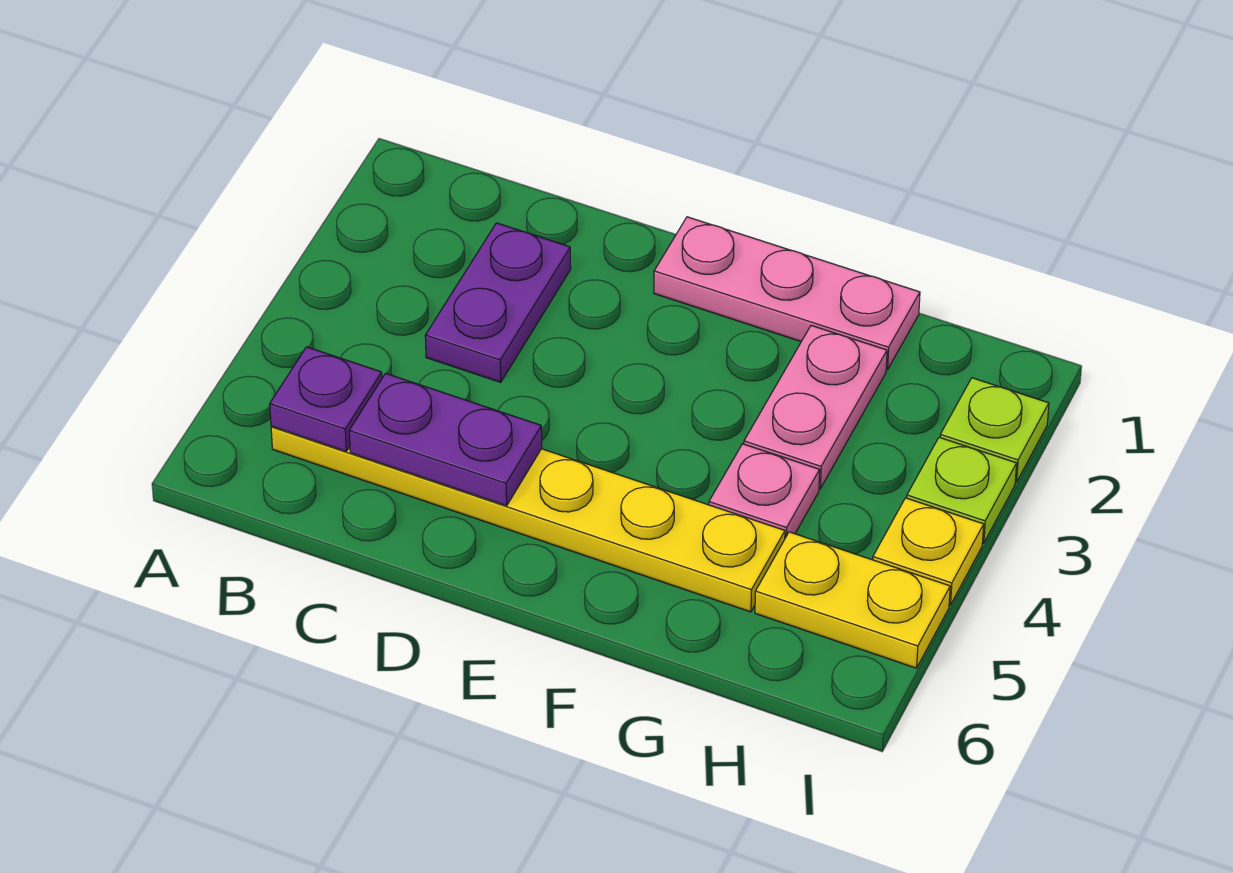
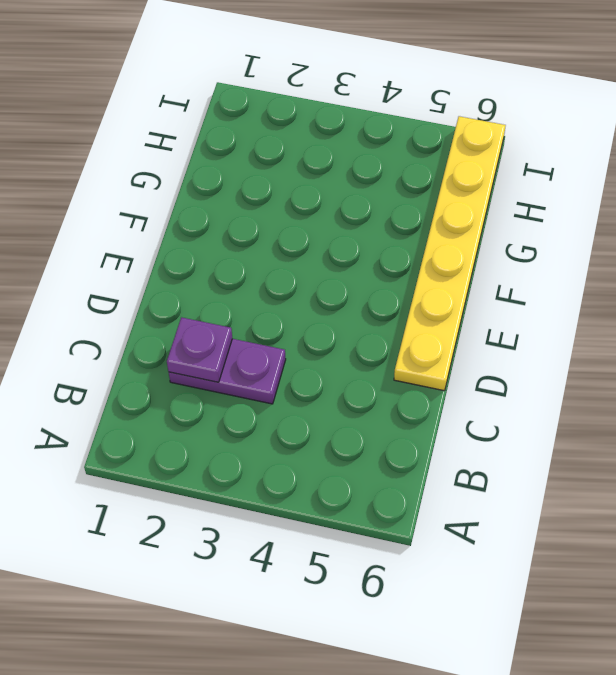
purple plate C2 level 2 -> purple plate B5 level 2
yellow plate D6:I6 level 1 -> yellow plate B5:G5 level 1
none -> pink plate E1:G1 level 1
none -> pink plate G2:G3 level 1

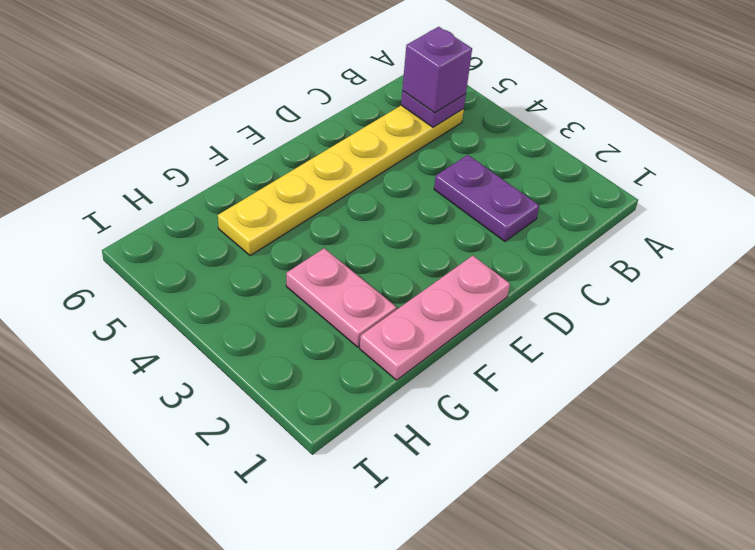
purple brick B5 level 3 -> none
none -> pink plate G4 level 1
none -> yellow plate H5:I5 level 1

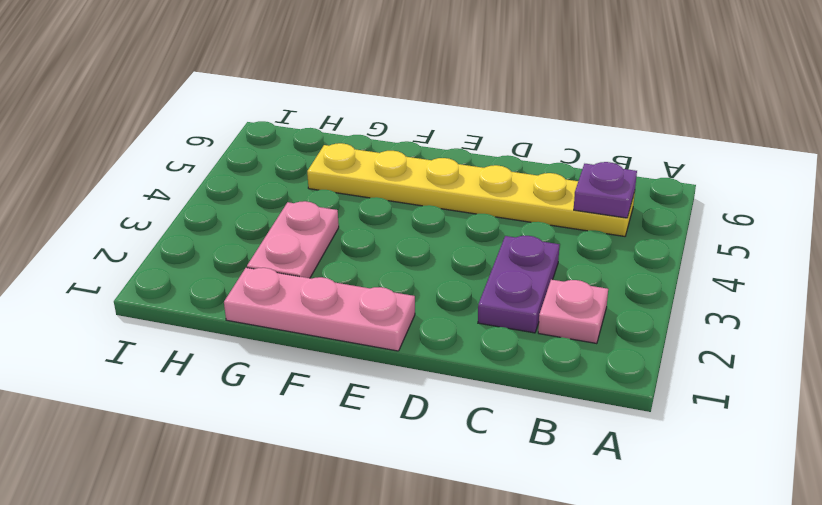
pink plate B2 level 1 -> pink plate G4 level 1
none -> yellow plate H5:I5 level 1
none -> lime plate I2 level 1

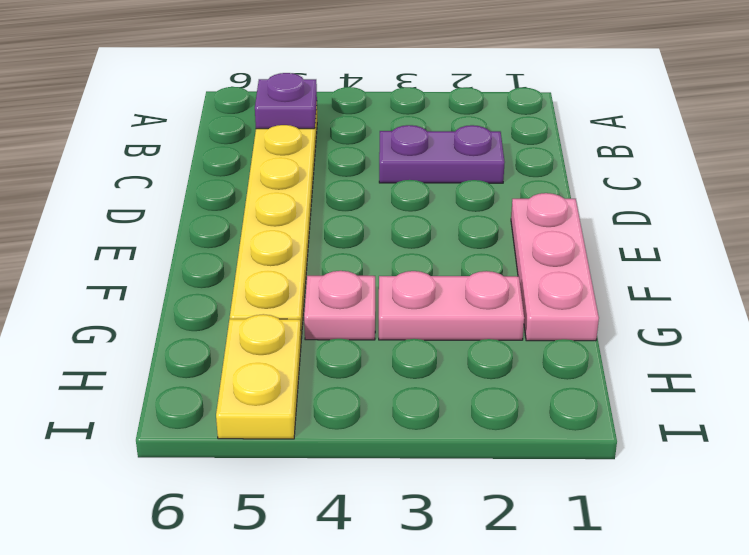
none -> lime plate I2 level 1
none -> lime plate I3 level 1

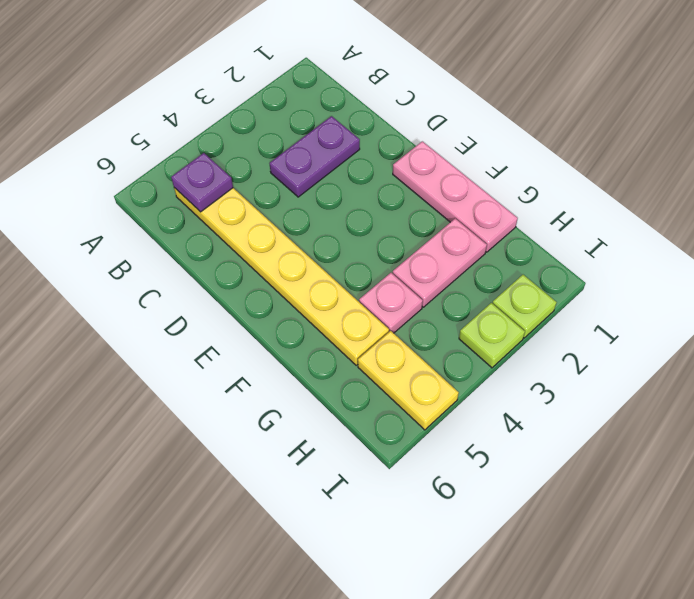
none -> yellow plate I4 level 1
none -> purple plate C5:D5 level 2

